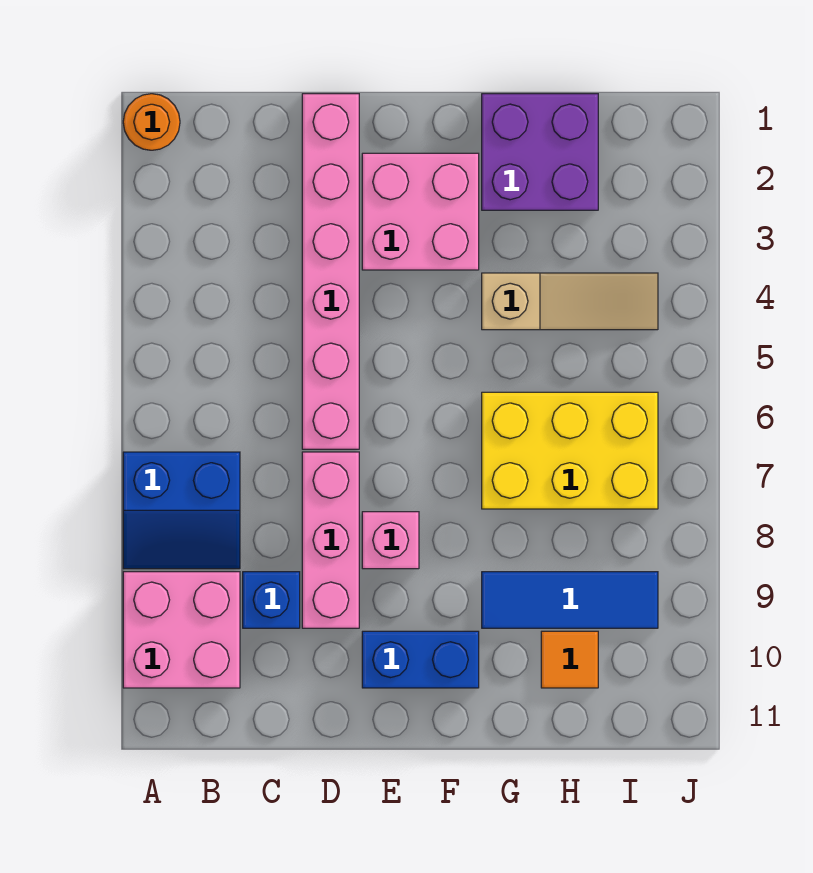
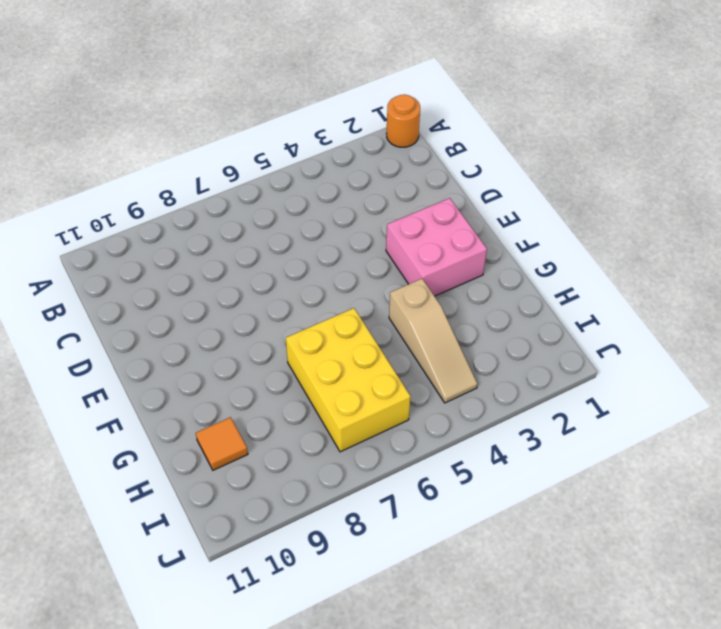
none -> blue slope A7:B8 level 1 top 7
none -> pink brick A9:B10 level 1
none -> blue brick C9 level 1

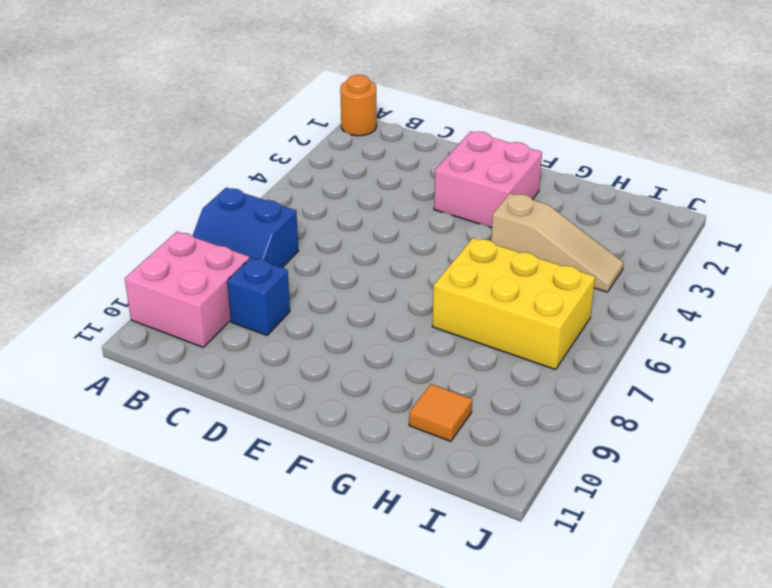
none -> pink brick D1:D6 level 1
none -> pink brick D7:D9 level 1
none -> pink brick E8 level 1

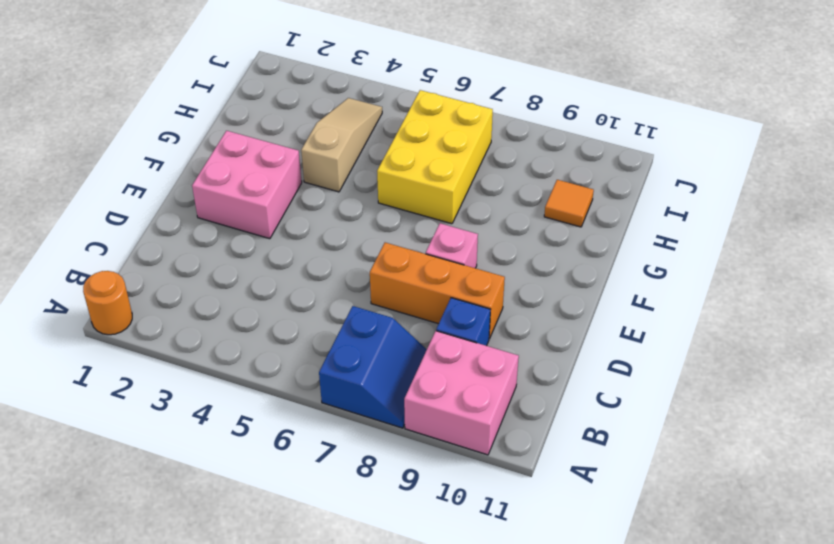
orange brick D7:D9 level 1 -> pink brick D7:D9 level 1
none -> pink brick D1:D6 level 1
none -> blue brick E10:F10 level 1
none -> purple brick G1:H2 level 1

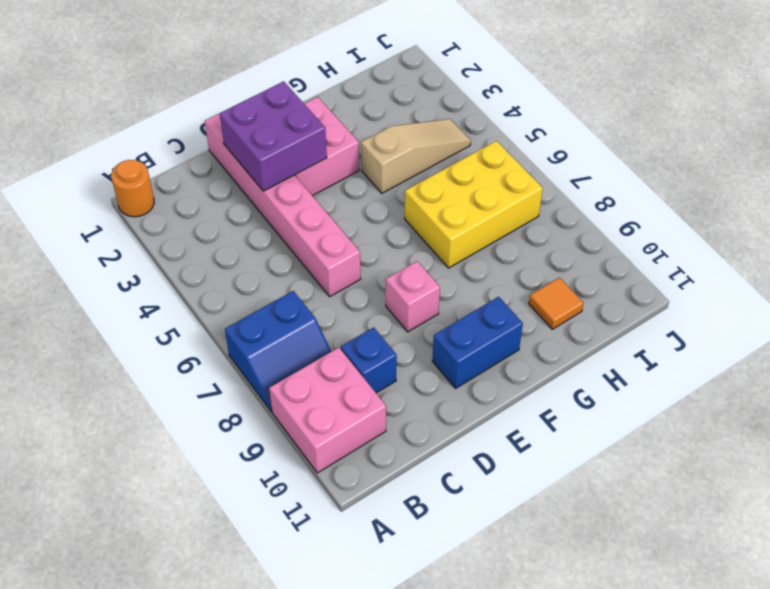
purple brick D2:E3 level 2 -> purple brick G1:H2 level 1
none -> pink brick D7:D9 level 1
none -> blue tile G9:I9 level 1

